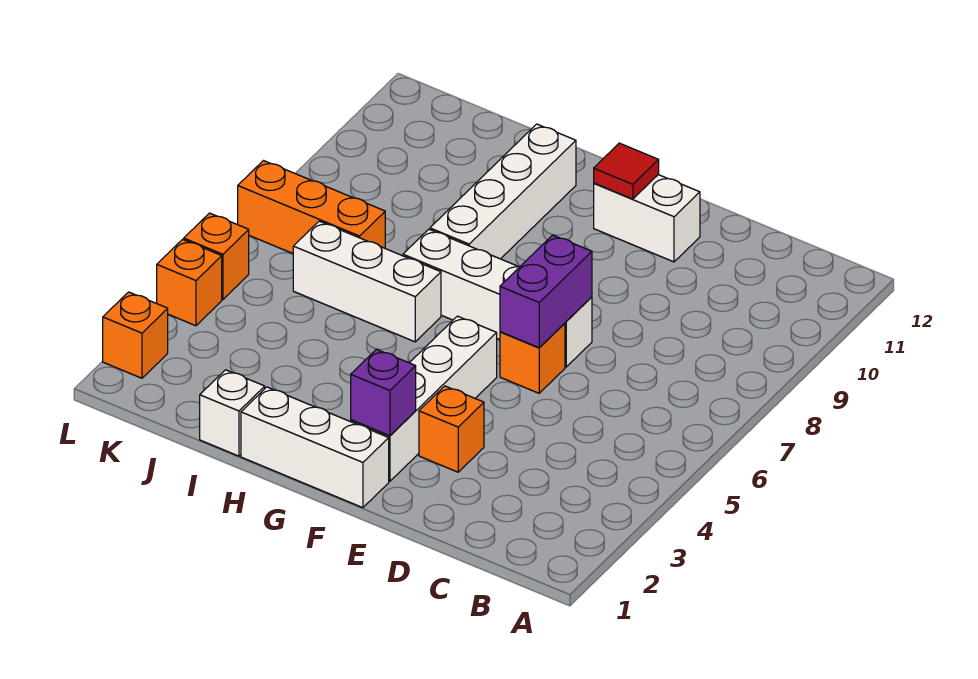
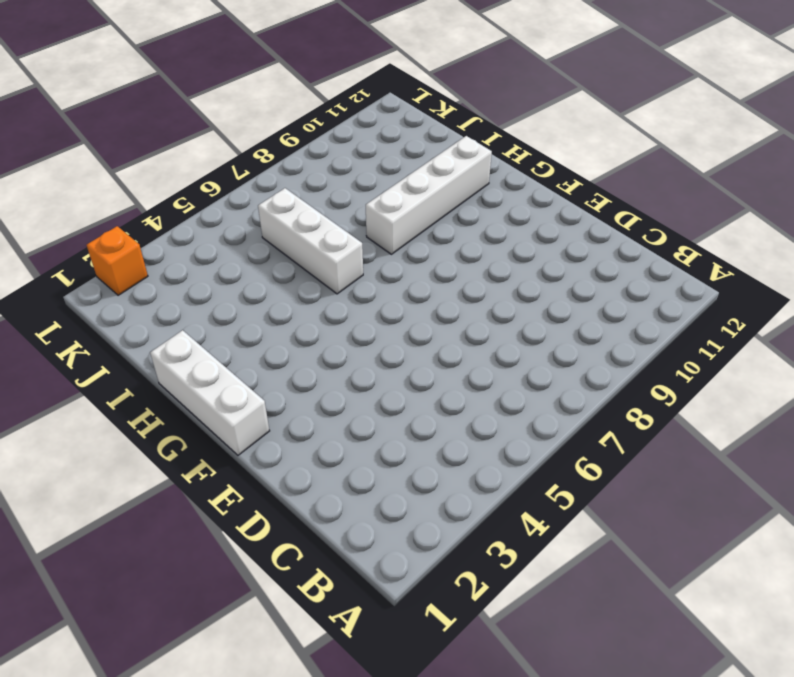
none -> orange brick E3 level 1
none -> orange brick E6 level 1
none -> white brick E7:H7 level 1

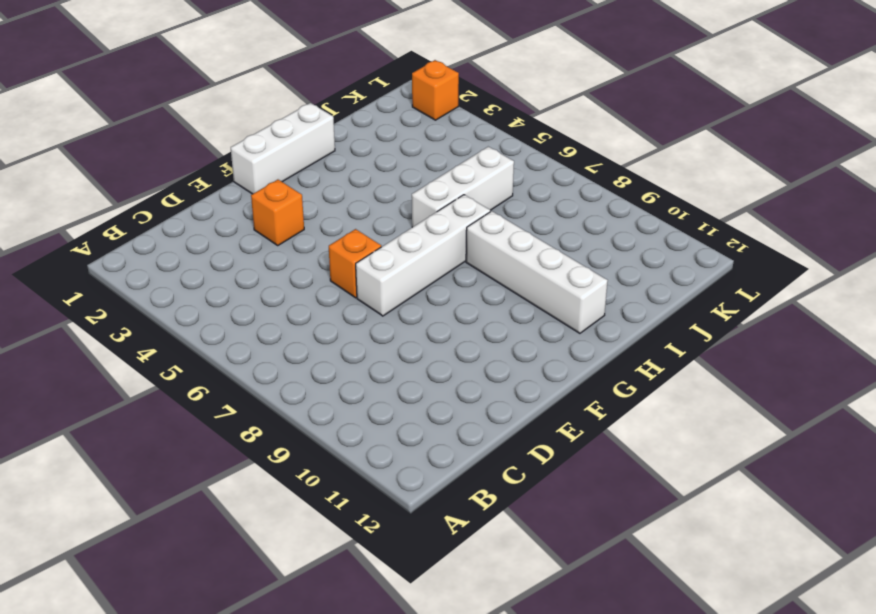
none -> white brick E11:F11 level 1
none -> white brick F2:F5 level 1
none -> white brick I1 level 1

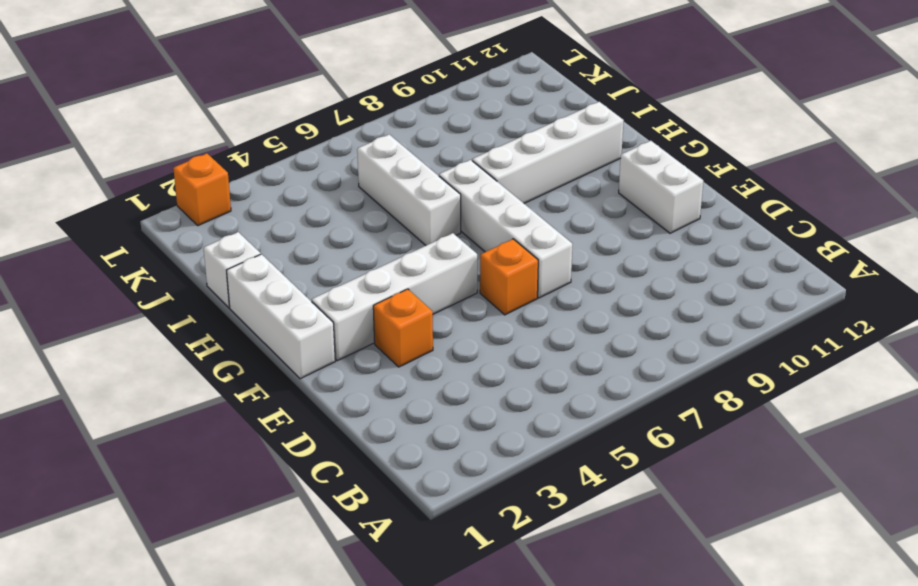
none -> orange brick J7:L7 level 1
none -> orange brick L4 level 1
none -> orange brick L5 level 1

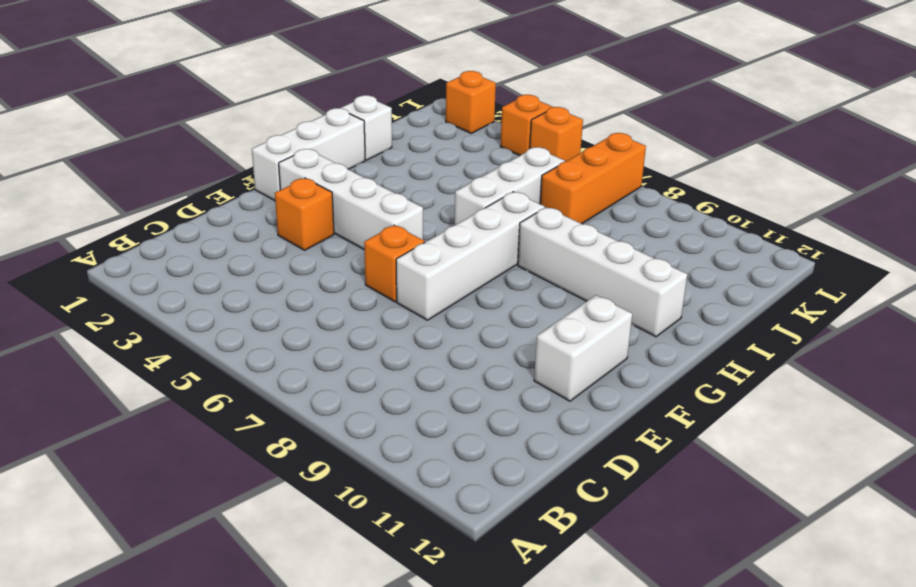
none -> purple brick E6:E7 level 2
none -> purple brick F2 level 2
none -> red tile F11 level 2

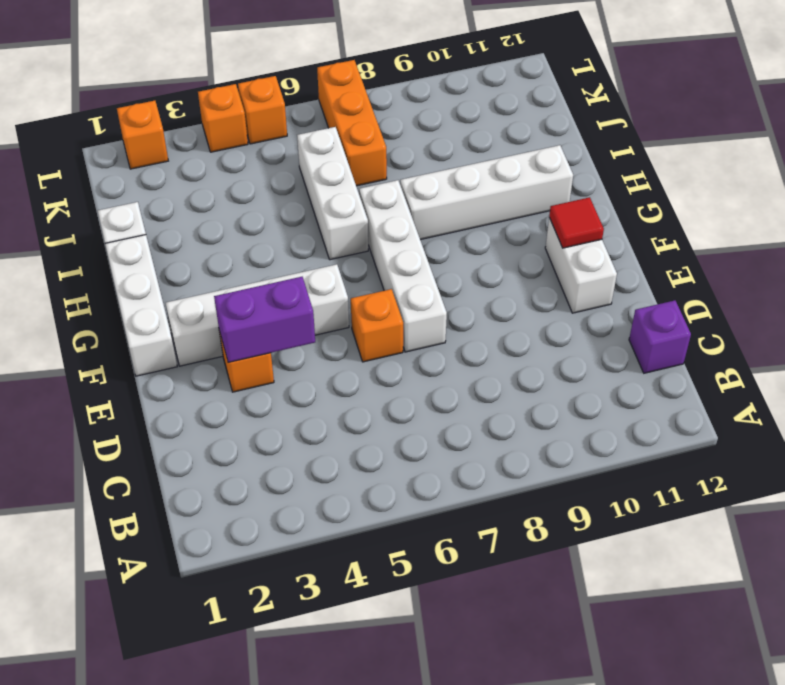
purple brick C12 level 1 -> purple brick F2 level 2
purple brick E3:E4 level 2 -> purple brick E6:E7 level 2

